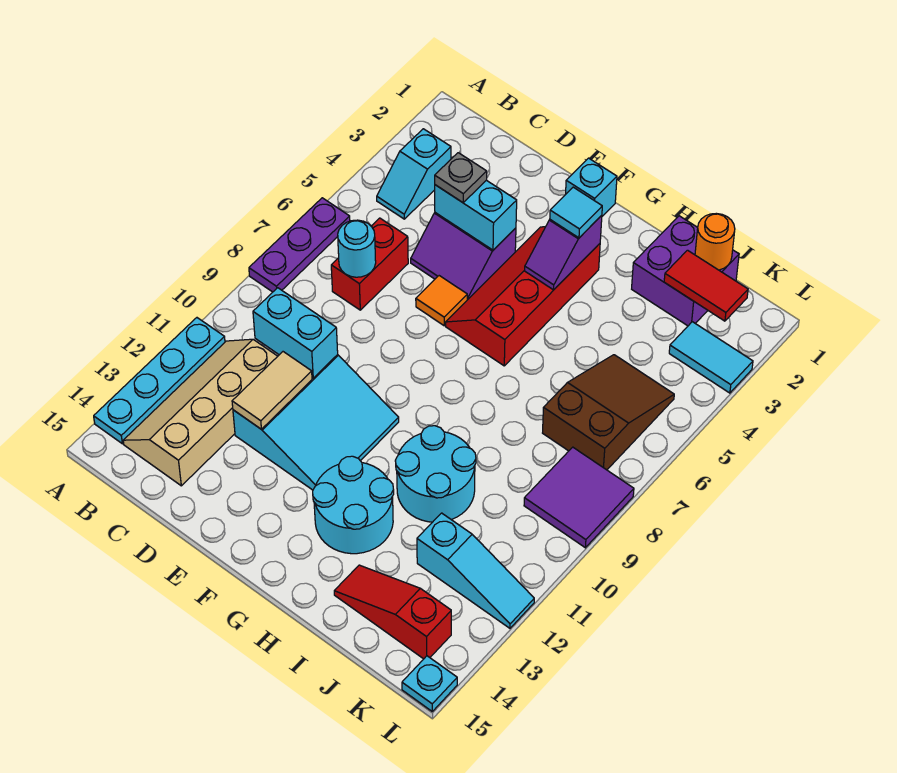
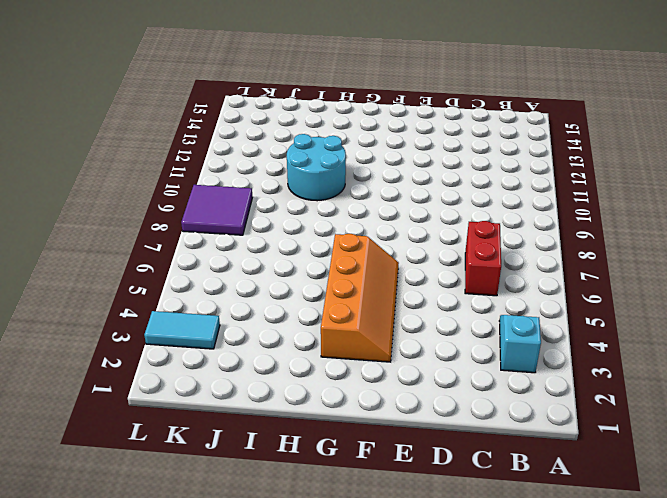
orange slope F3:G6 level 1 top G -> red slope F3:G6 level 1 top G
none -> purple plate A6:A8 level 1
none -> cyan plate A11:A14 level 1
none -> tan slope B11:C14 level 1 top C

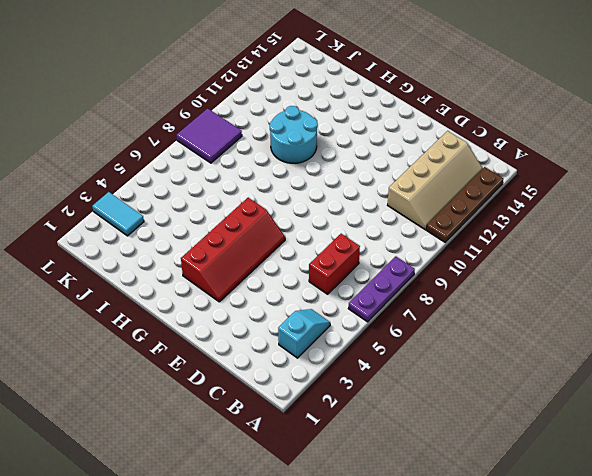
brown plate A11:A14 level 1 -> cyan plate A11:A14 level 1
none -> purple slope D4:E5 level 1 top 4
none -> cyan slope D10:F12 level 1 top D
none -> orange tile E6 level 1

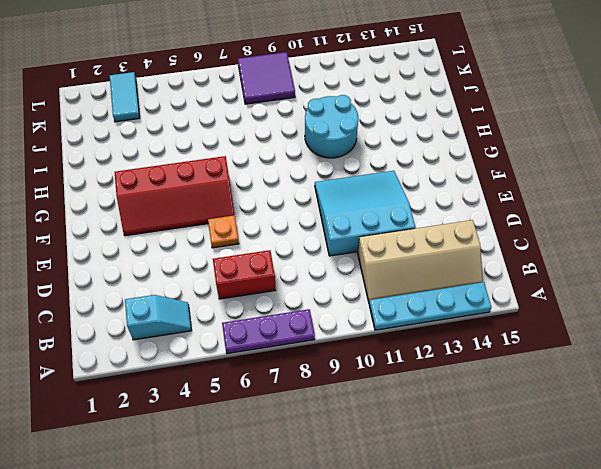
orange plate E6 level 1 -> orange tile E6 level 1
none -> purple slope D4:E5 level 1 top 4
none -> cyan brick F1 level 1
none -> cyan round brick G12:H13 level 1

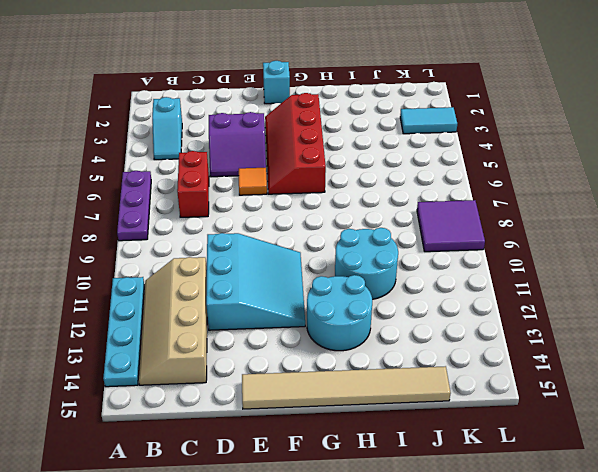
tan tile E15:J15 level 1 -> none
none -> purple brick I1:J2 level 1
none -> red slope I14:K14 level 1 top K
none -> brown slope J5:K7 level 1 top 7

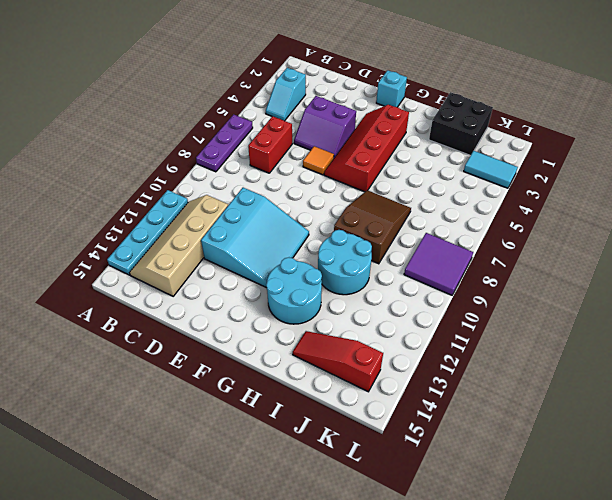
brown slope H7:I9 level 1 top 9 -> brown slope J5:K7 level 1 top 7
black brick I1:J2 level 1 -> purple brick I1:J2 level 1
none -> cyan slope J12:L12 level 1 top J
none -> cyan plate L15 level 1
none -> cyan round brick C7 level 2

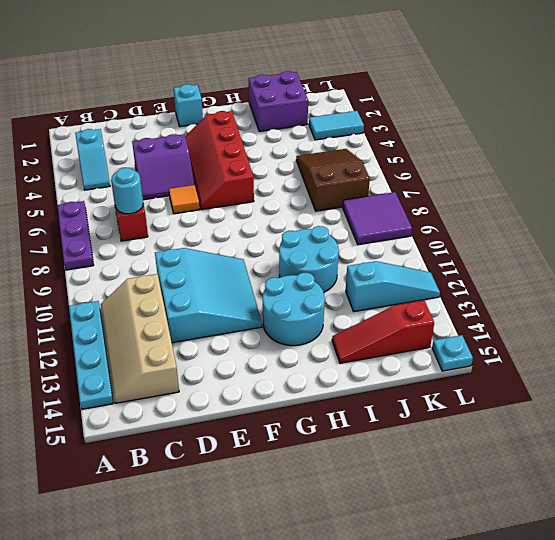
none -> cyan brick C10:D10 level 2
none -> cyan brick D4:E4 level 2
none -> tan tile D11:D12 level 2

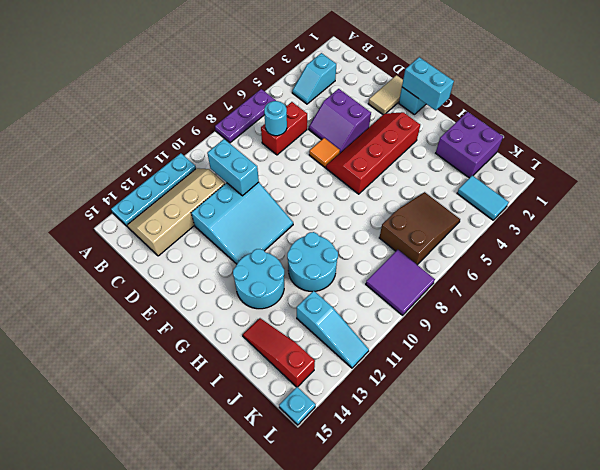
tan tile E1:E2 level 1 -> tan tile D11:D12 level 2
cyan brick F1:G1 level 2 -> cyan brick D4:E4 level 2
none -> purple slope G3:G4 level 2 top 3
none -> orange round brick J1 level 2
none -> red tile J2:K2 level 2

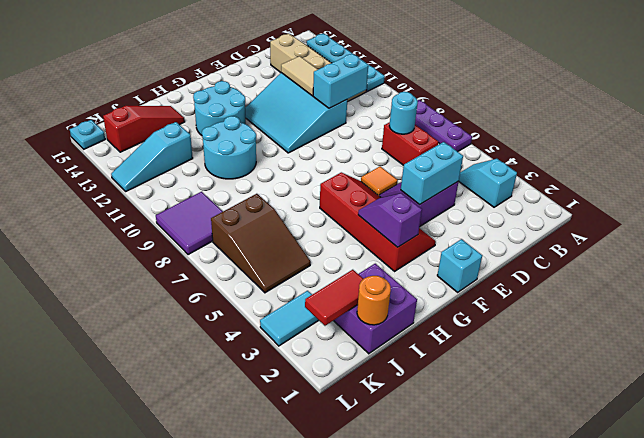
none -> grey plate D4 level 3
none -> cyan tile G3 level 3

